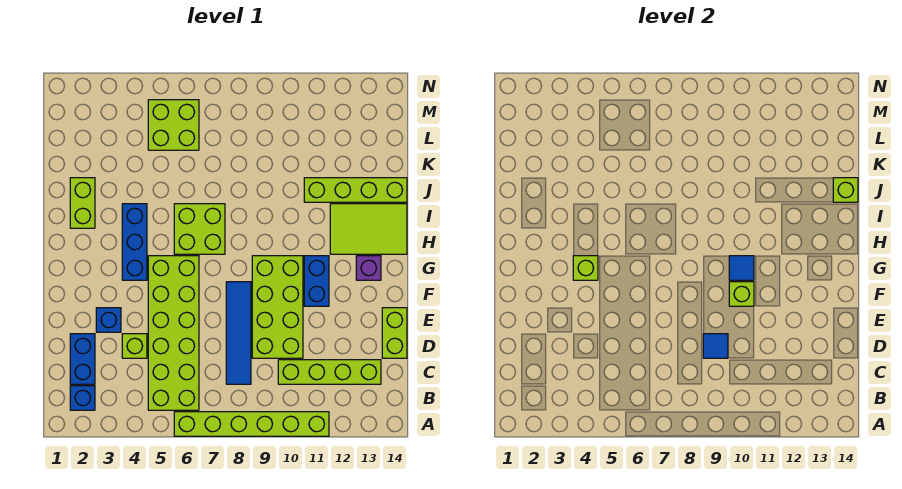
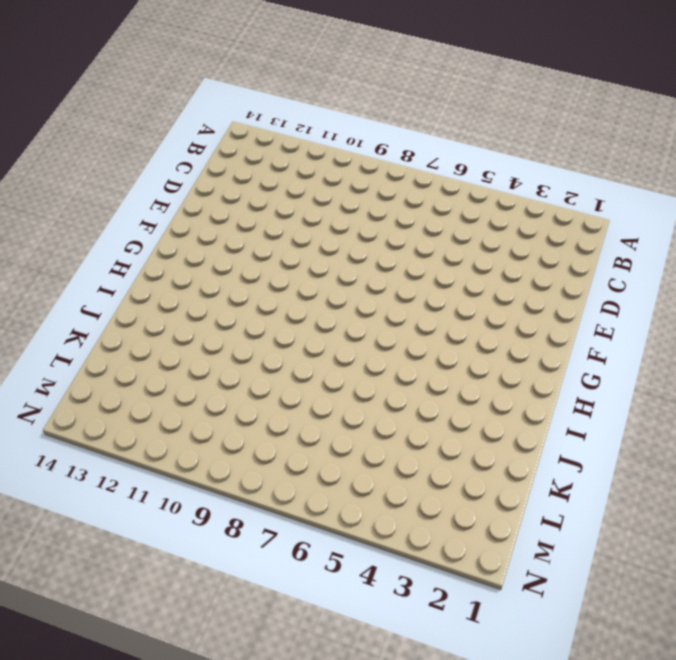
none -> lime brick A6:A11 level 1
none -> blue brick B2 level 1
none -> lime brick B5:G6 level 1

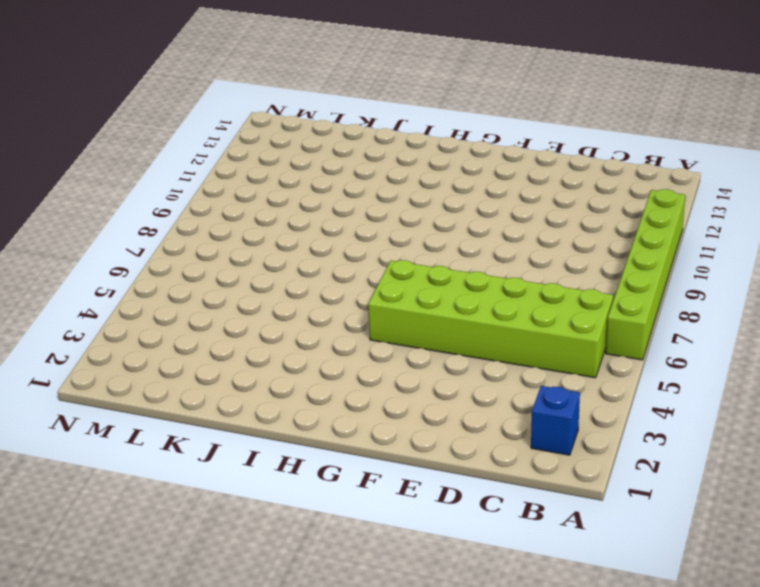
none -> blue brick C2:D2 level 1
none -> blue tile C8:F8 level 1
none -> lime brick C10:C13 level 1

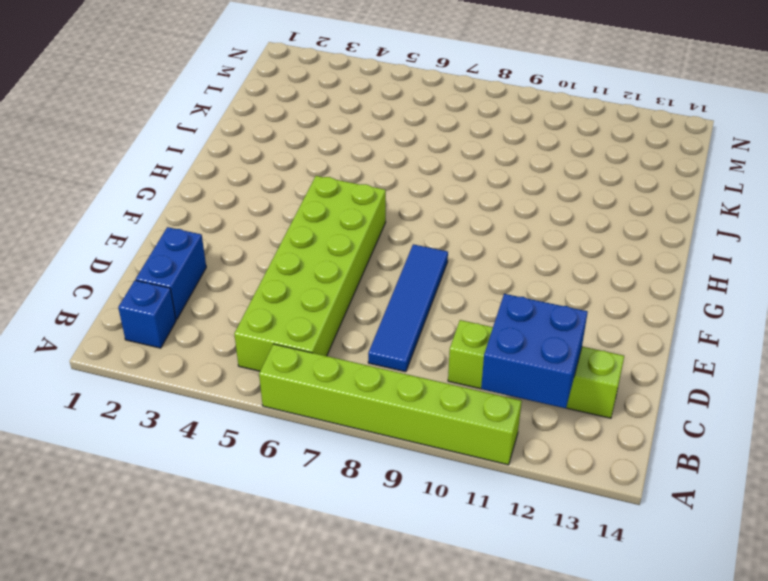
blue brick B11:C12 level 2 -> none
none -> lime brick D4 level 1
none -> lime brick D9:G10 level 1
none -> lime brick D14:E14 level 1

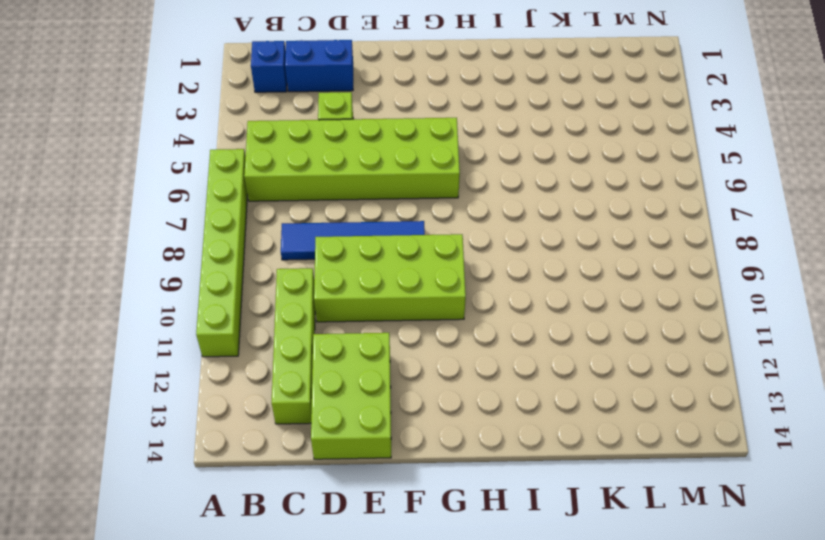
lime brick D12:E14 level 1 -> lime brick D14:E14 level 1
none -> blue brick E3 level 1
none -> blue brick F11:G11 level 1
none -> blue brick G4:I4 level 1

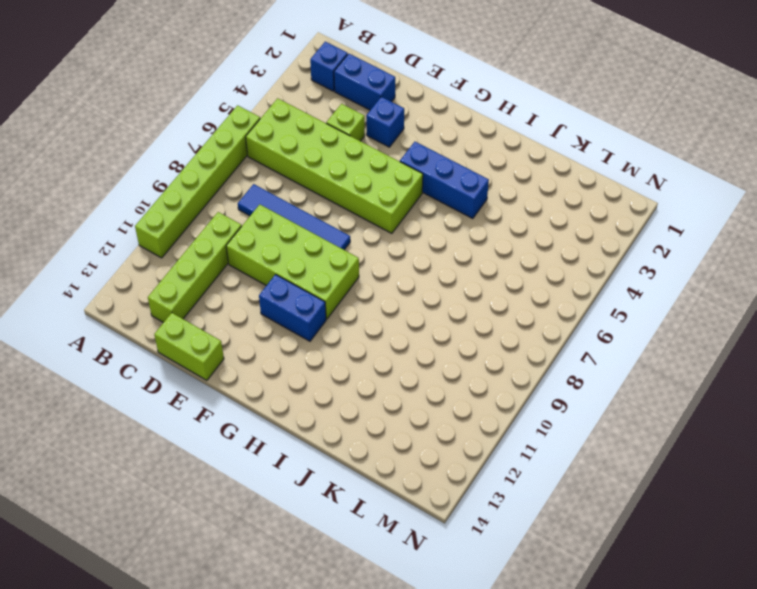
none -> purple brick G13 level 1
none -> lime brick H6:I7 level 1
none -> lime tile H12:I14 level 1

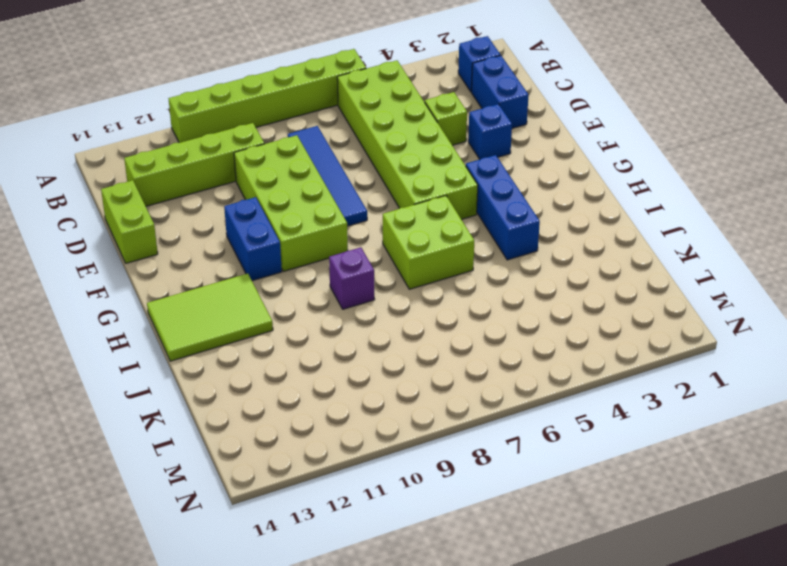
purple brick I9 level 1 -> purple brick G13 level 1
none -> lime brick I2:J2 level 1
none -> lime brick J11:J14 level 1
none -> lime brick L5:M6 level 1

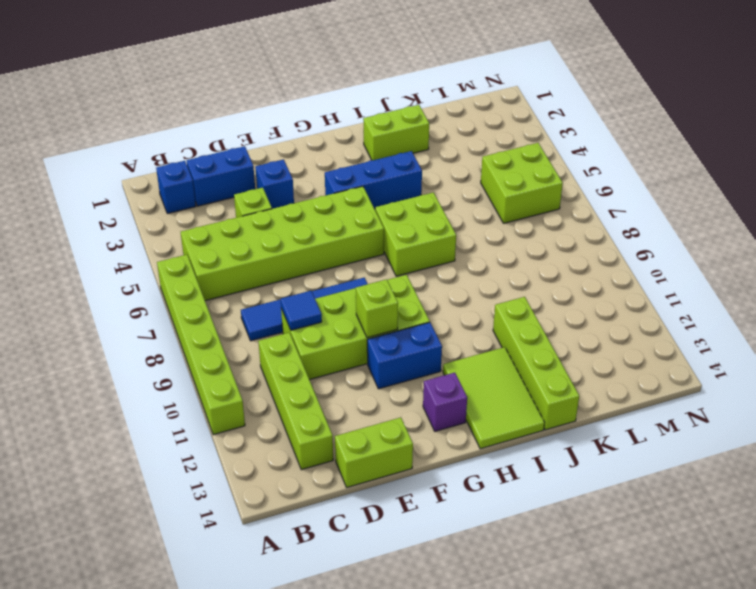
none -> lime brick G4 level 2
none -> blue tile G10 level 2
none -> lime brick J14 level 2

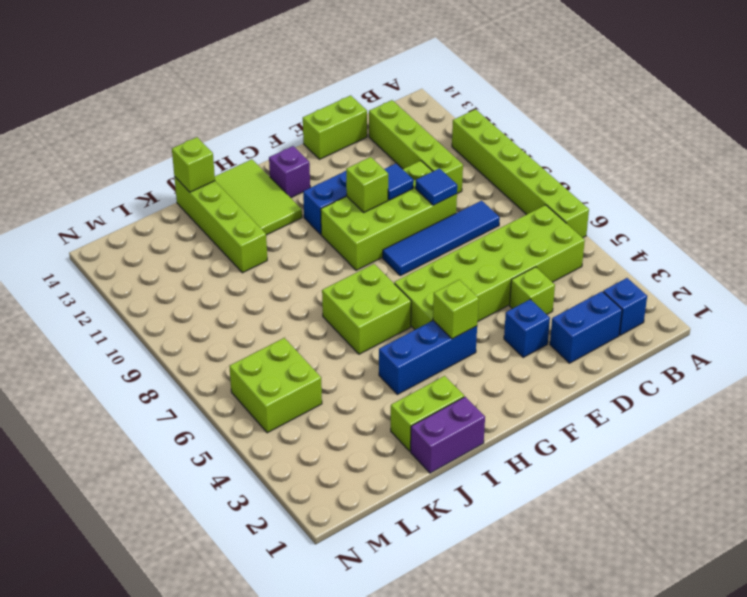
blue tile E10 level 2 -> blue tile G10 level 2
purple brick I1:J1 level 1 -> none

